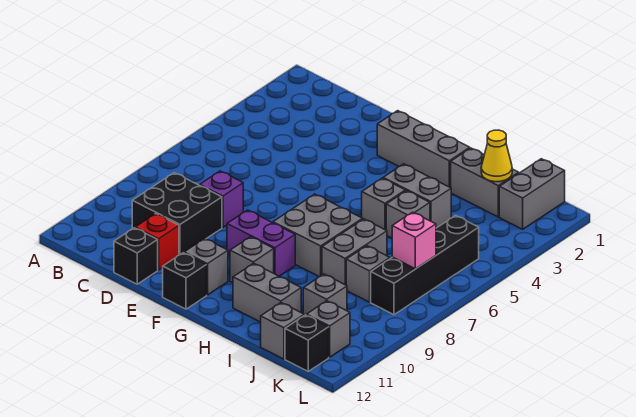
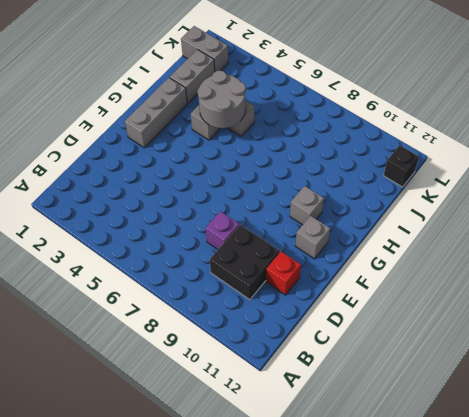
grey round brick H4:I5 level 2 -> none
none -> black brick D12 level 1
none -> purple brick F9:G9 level 1
none -> black brick F12 level 1

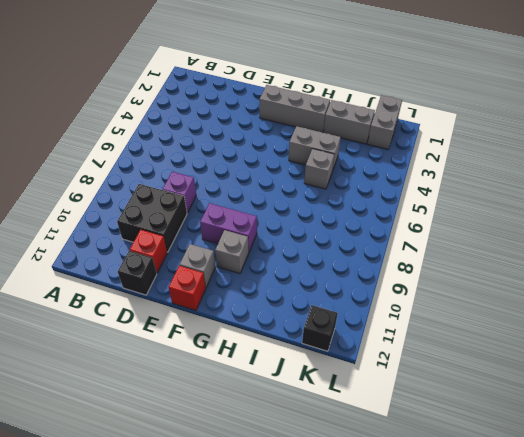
red brick F12 level 1 -> black brick F12 level 1
none -> grey brick G7:H8 level 1
none -> grey brick H5 level 1
none -> grey brick H11:I11 level 1

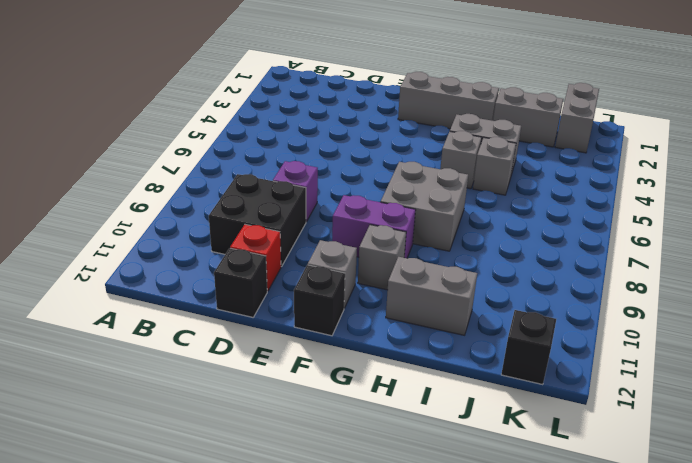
none -> grey brick I7:I8 level 1
none -> grey brick J8 level 1
none -> grey brick J10 level 1

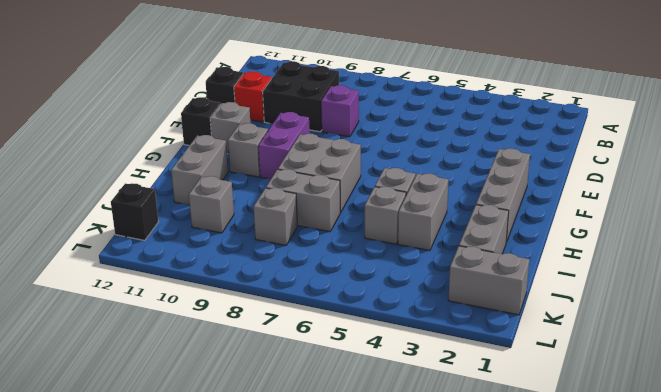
none -> grey brick J12 level 1
none -> black brick K5:K8 level 1
none -> grey brick K11 level 1

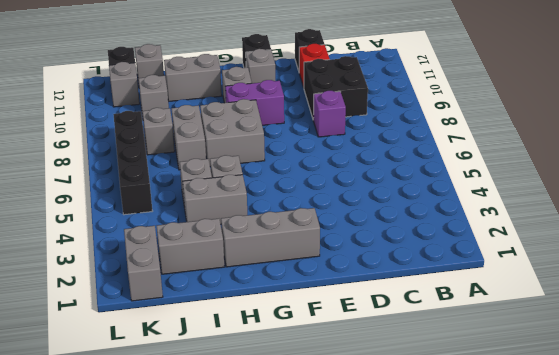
none -> yellow cone J2 level 2
none -> pink brick K7 level 2

